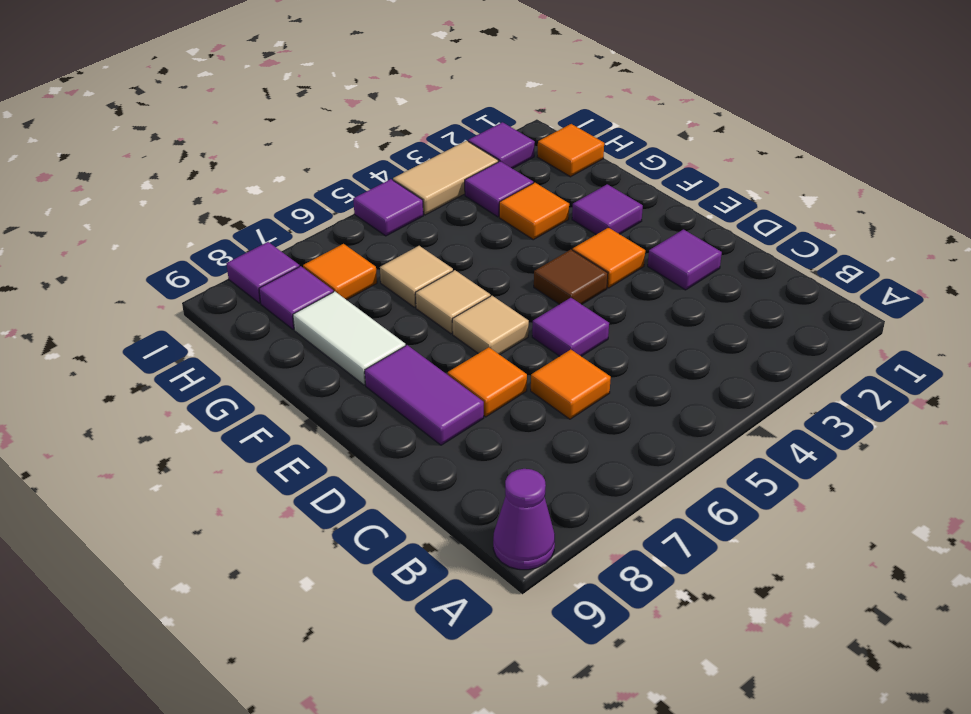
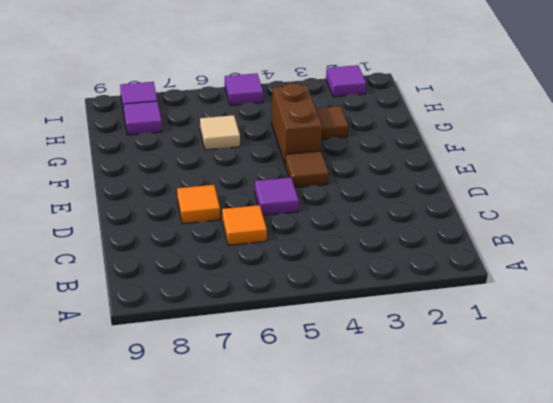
brown brick F4:G4 level 1 -> none
brown tile G3 level 1 -> orange tile G3 level 1
none -> purple cone A9 level 1
none -> purple tile D2 level 1
none -> purple tile D8:E8 level 1

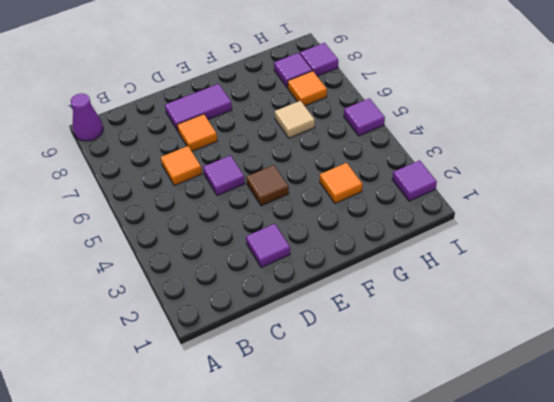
none -> orange tile E3 level 1
none -> tan tile E6 level 1
none -> purple tile F2 level 1

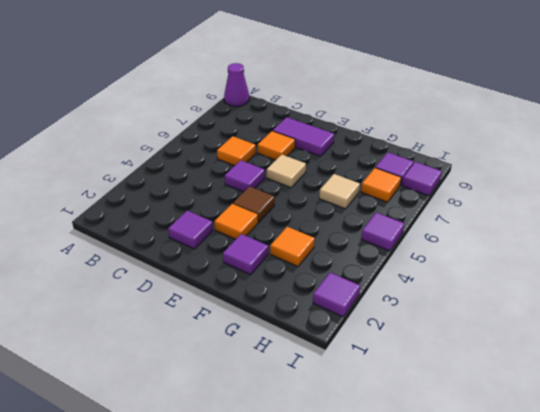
none -> tan tile F6 level 1
none -> white tile F8:G8 level 1
none -> orange tile H1 level 1

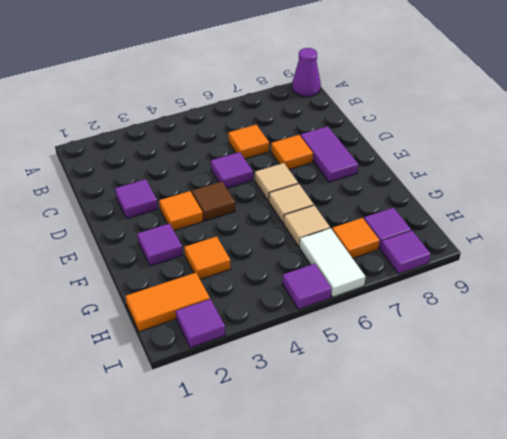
orange tile H1:H2 level 1 -> orange tile H1 level 1
white tile H6:I6 level 1 -> white tile F8:G8 level 1
none -> purple tile H3 level 1
none -> tan tile I3:I4 level 1

